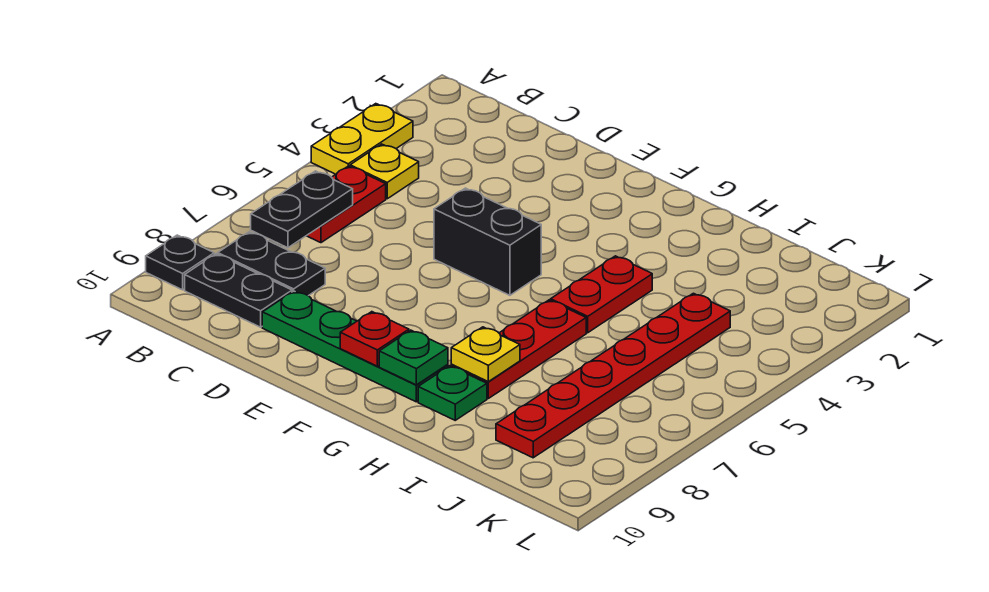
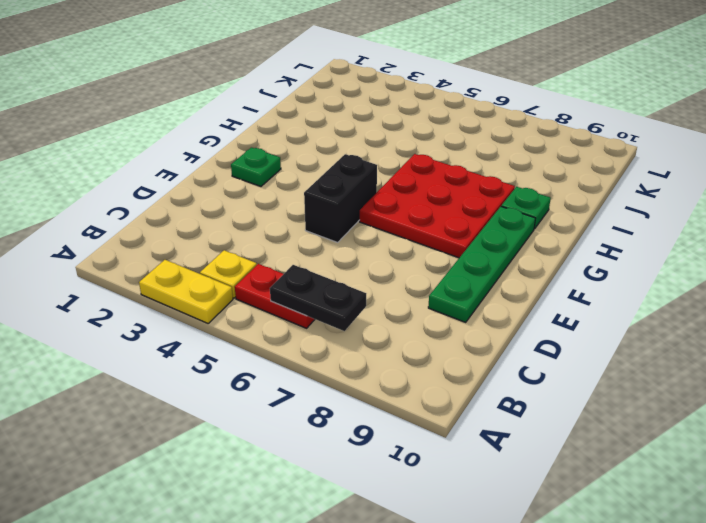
green plate F2 level 1 -> green plate G9 level 2
red plate F6:H8 level 1 -> red plate H6:H8 level 1
none -> black plate A9 level 1
none -> black plate B8:C8 level 1
none -> black plate B9:C9 level 1

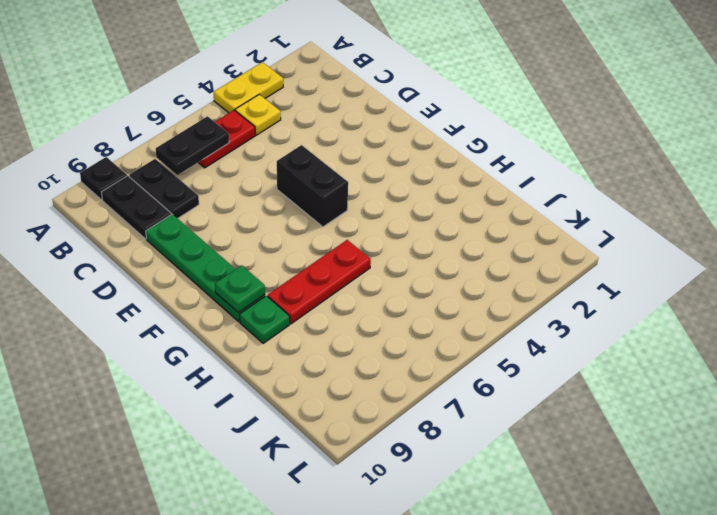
none -> red plate H4:H5 level 1
none -> red plate J4:J9 level 1
none -> red plate F9 level 2

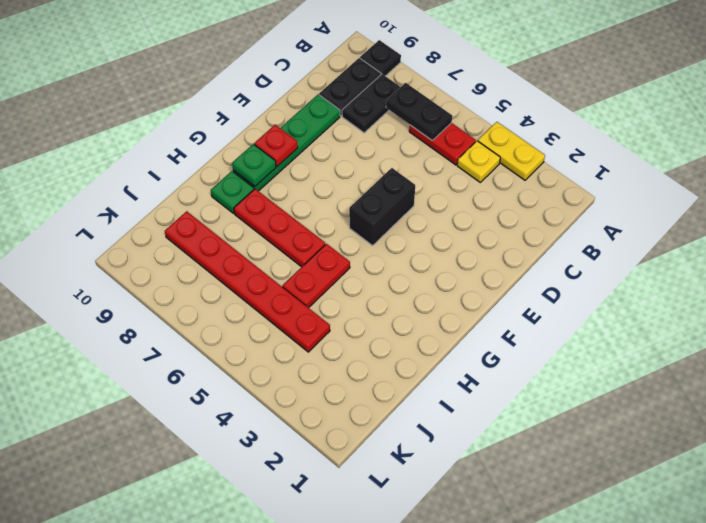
red plate H5:I5 level 1 -> red plate H4:H5 level 1
none -> yellow plate H8 level 2

